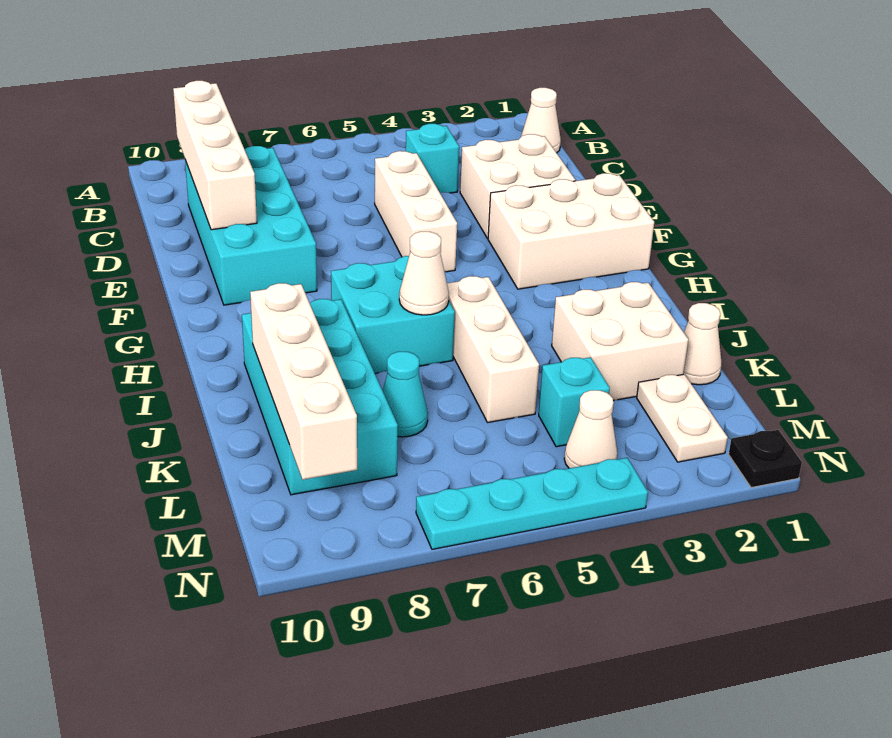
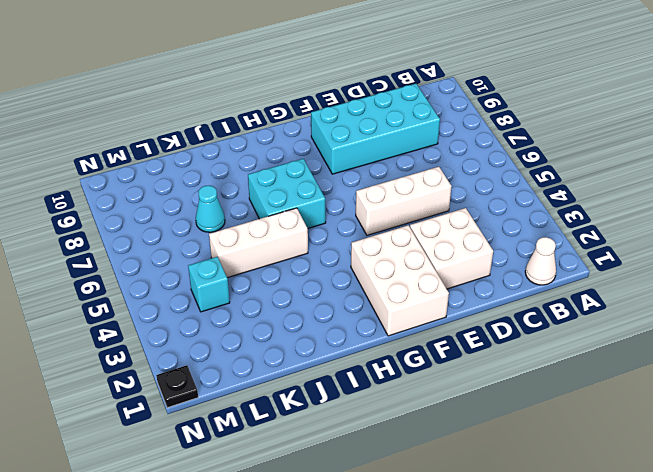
none -> cyan brick C4 level 1
none -> cyan brick I8:L9 level 1
none -> white brick J2:K3 level 1

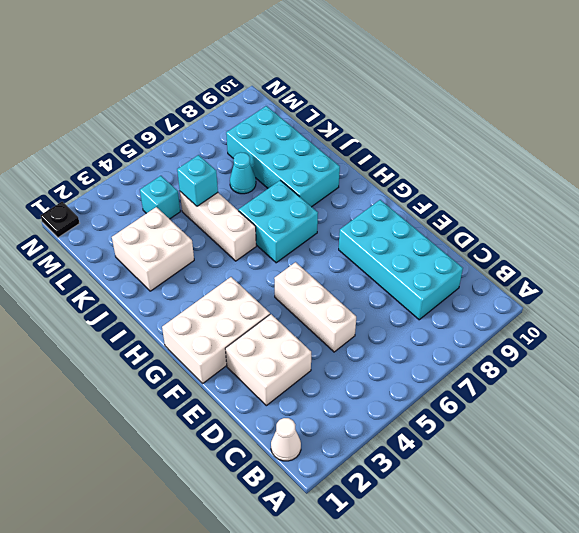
cyan brick K5 level 2 -> cyan brick C4 level 1
none -> white cone K1 level 1
none -> white plate L2:M2 level 1
none -> white cone M4 level 1

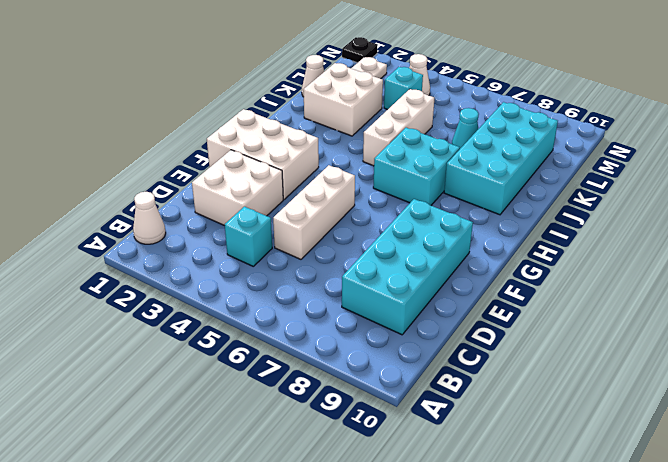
none -> cyan plate N4:N7 level 1
none -> white brick B9:E9 level 2
none -> white cone I6 level 2

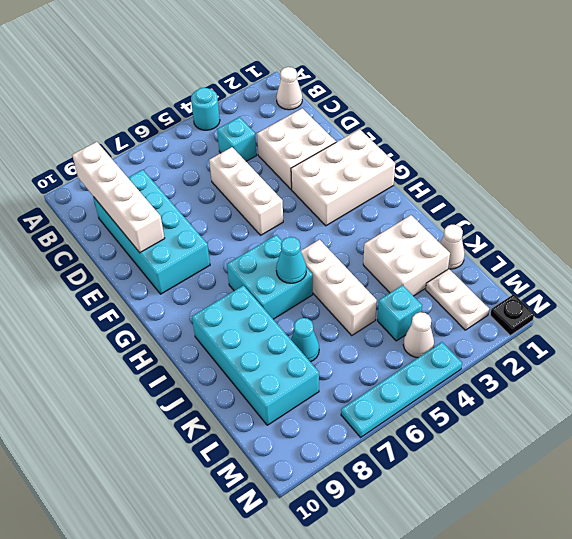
cyan round brick A4 level 1 -> none
cyan cone I6 level 2 -> white cone I6 level 2
none -> white brick J9:M9 level 2

